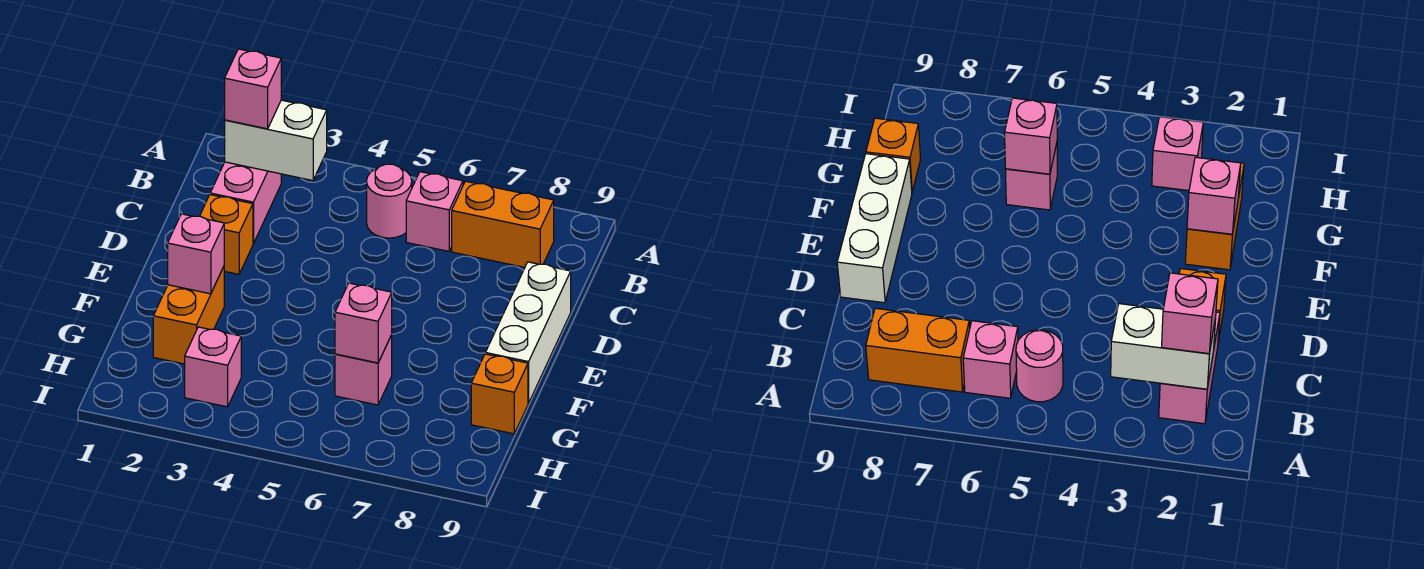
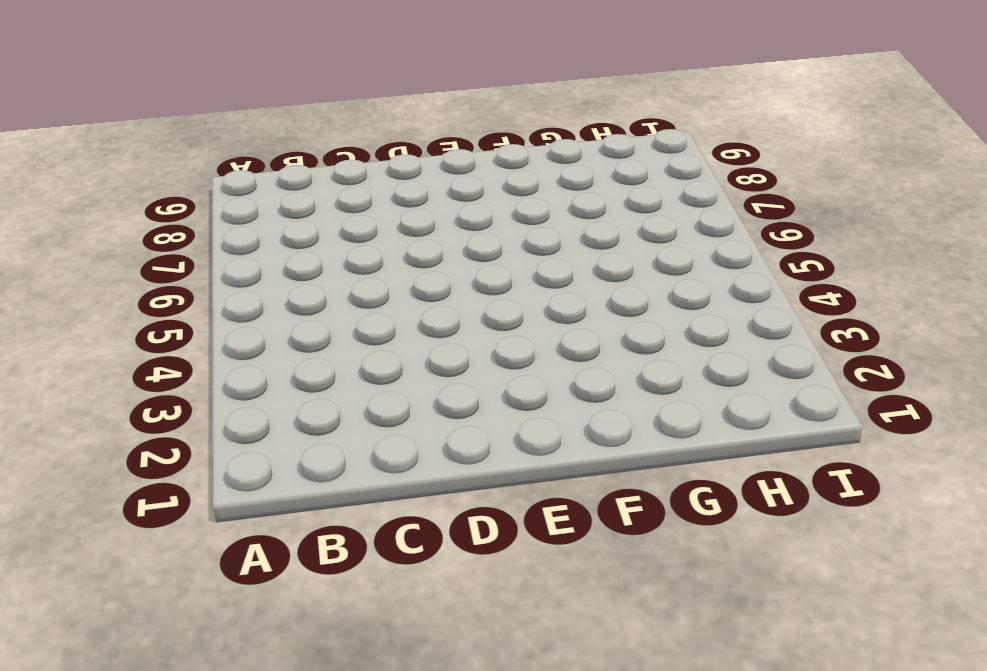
none -> pink brick B2:C2 level 1
none -> pink round brick B5 level 1
none -> pink brick B6 level 1

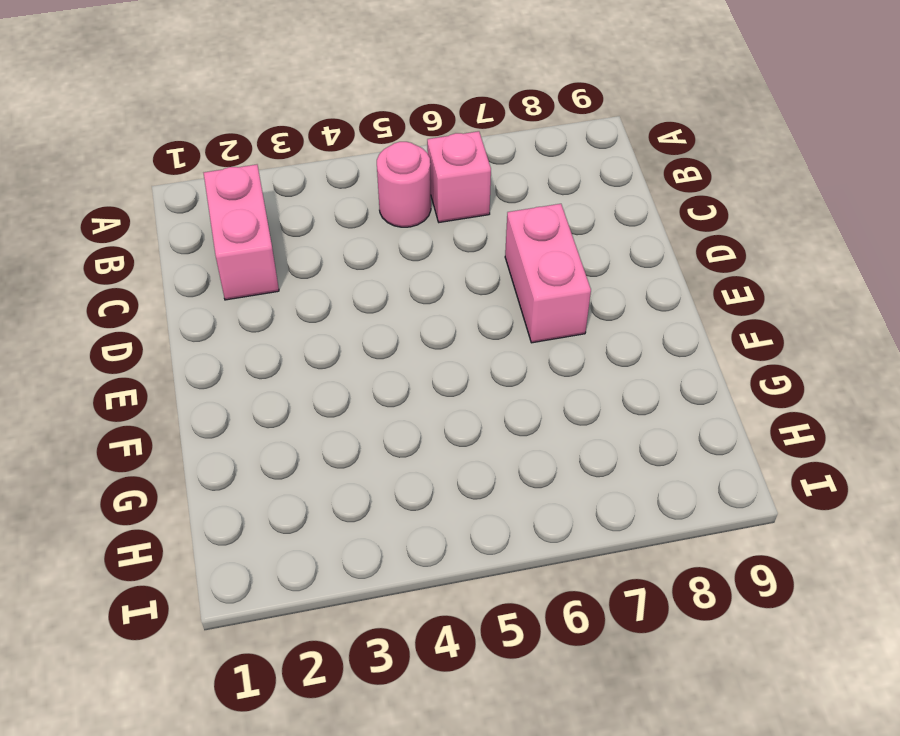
pink brick D7:E7 level 1 -> none
none -> orange brick B7:B8 level 1
none -> orange brick D2 level 1
none -> white brick D9:F9 level 1

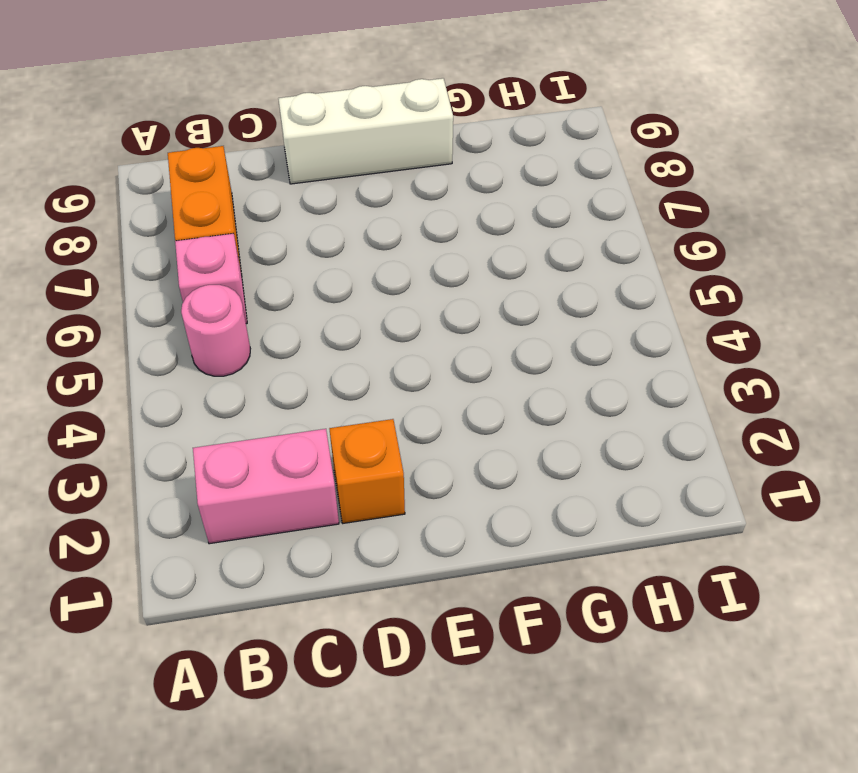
none -> orange brick F2:G2 level 1
none -> pink brick G6 level 1
none -> orange brick G9 level 1

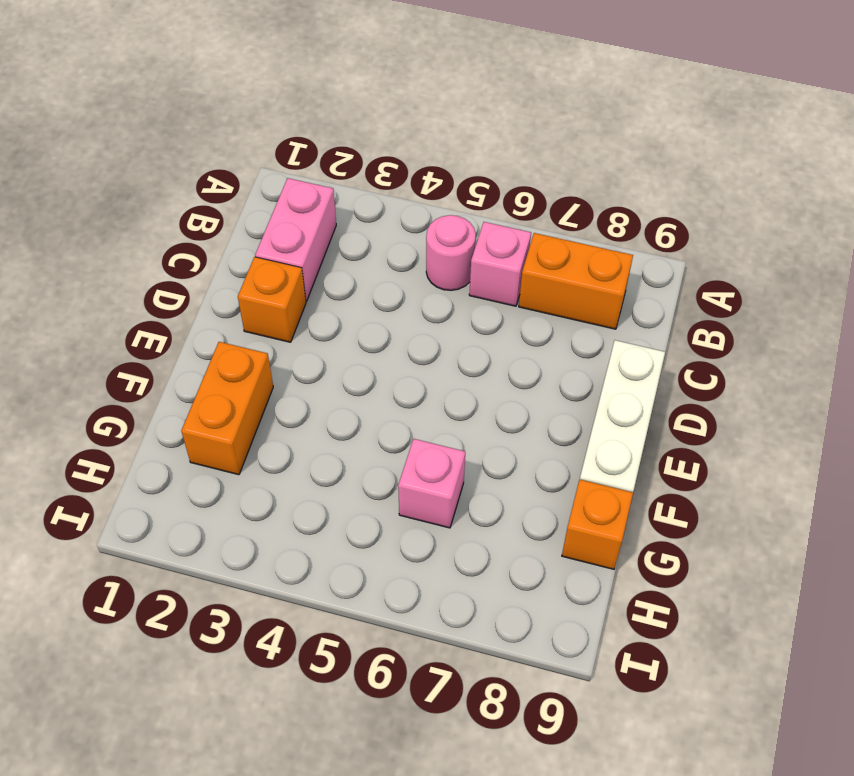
none -> pink brick H3 level 1
none -> white brick B2:B3 level 2
none -> pink brick F2 level 2

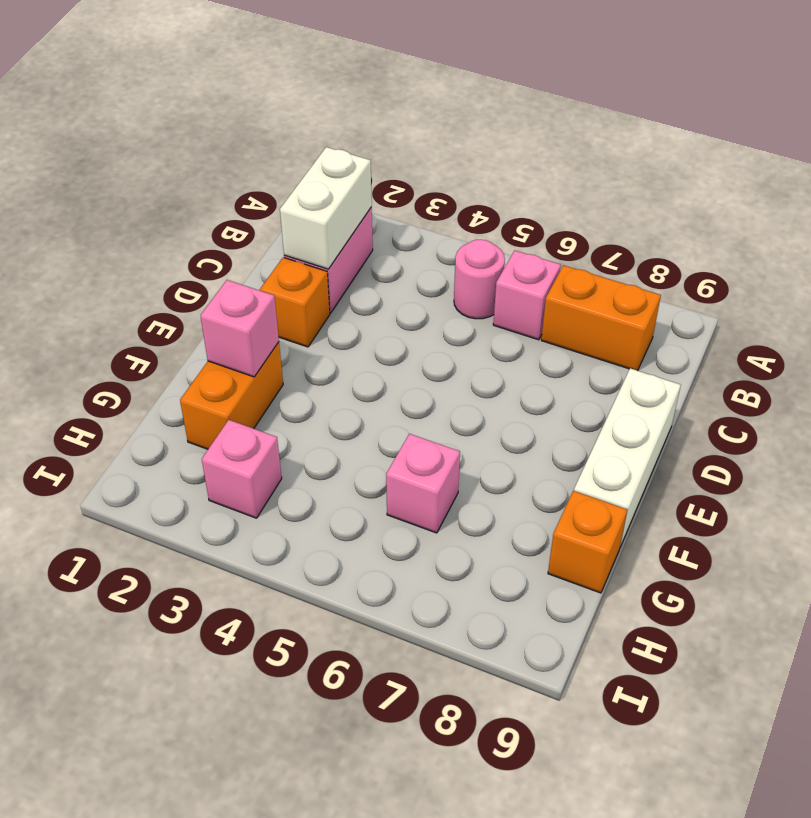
white brick B2:C2 level 2 -> white brick B2:B3 level 2
none -> pink brick G6 level 2
none -> pink brick B2 level 3

